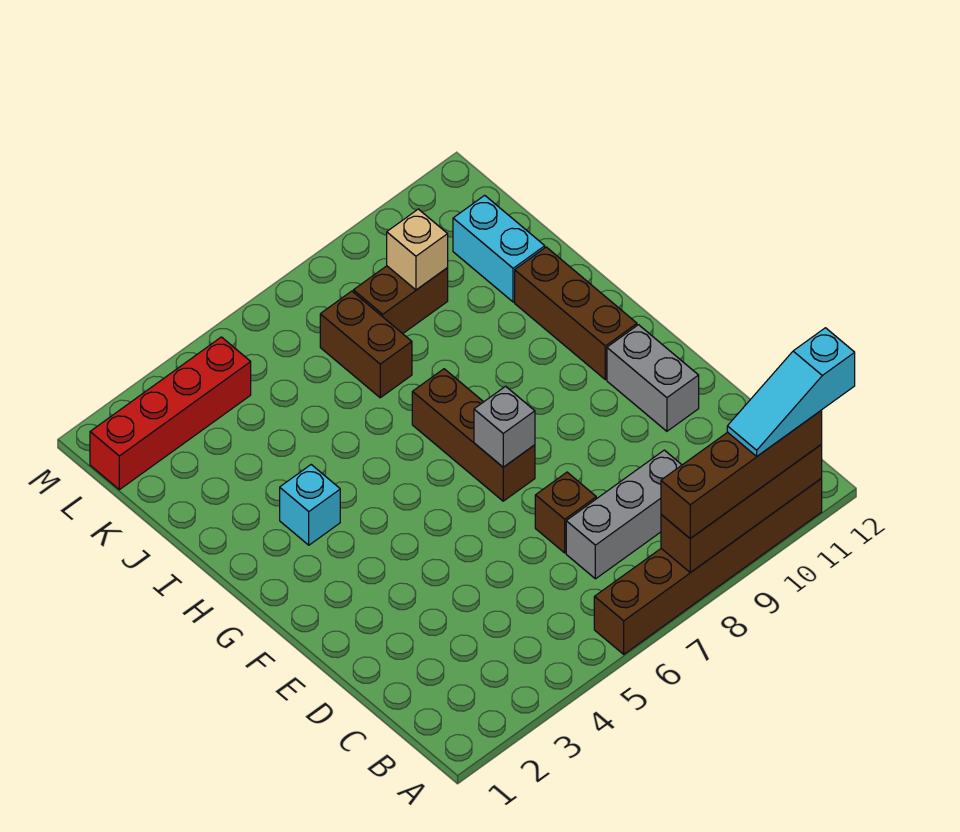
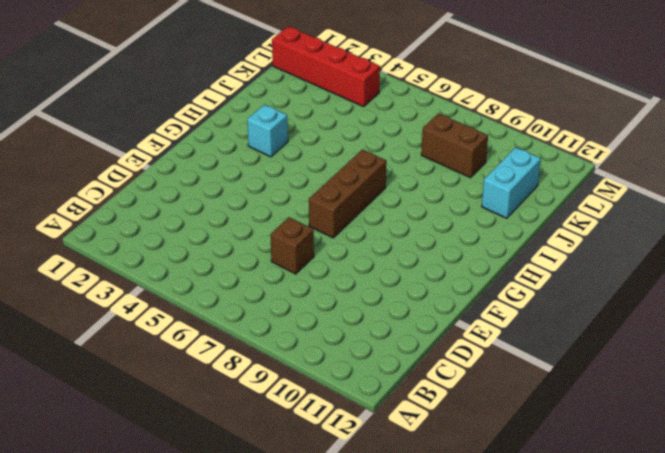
none -> brown brick A6:A11 level 1
none -> grey brick C7:C9 level 1
none -> grey brick E11:F11 level 1

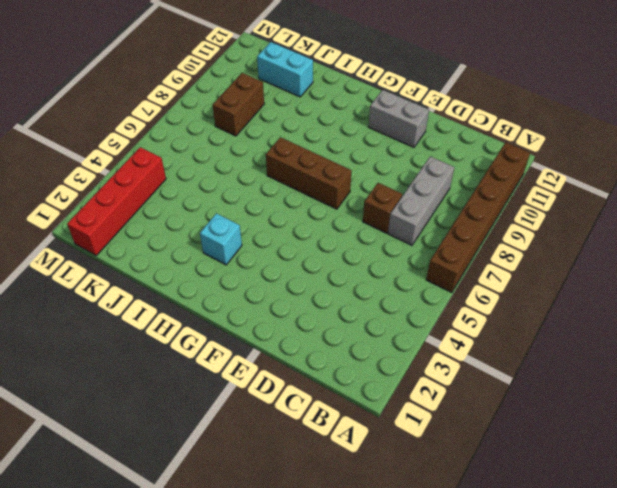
none -> brown brick G11:I11 level 1
none -> brown brick J7:K7 level 1
none -> brown brick A8:A11 level 2

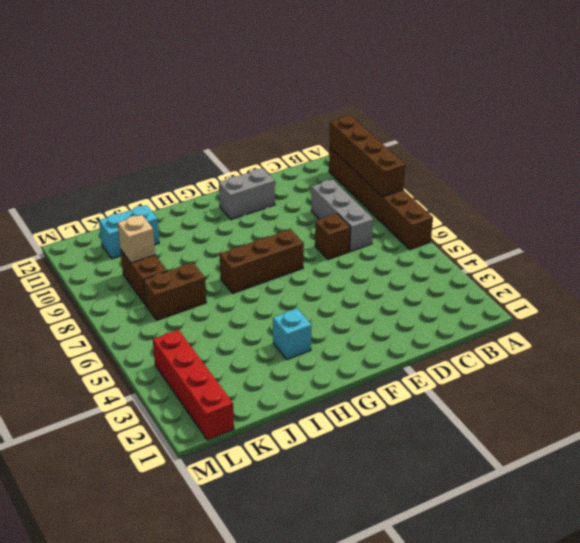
none -> brown brick G11:I11 level 1
none -> grey brick F7 level 2
none -> brown brick A8:A11 level 3

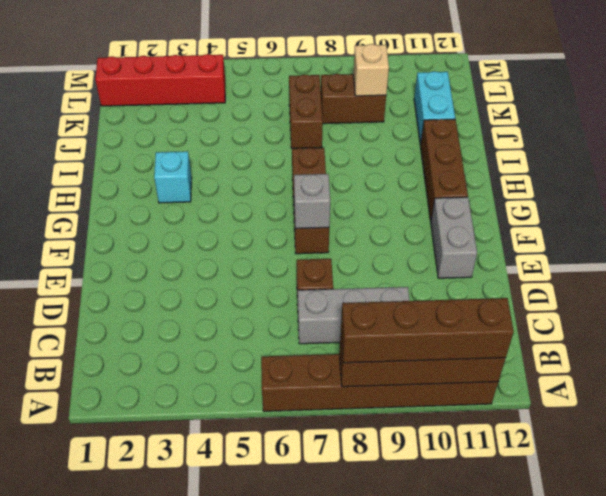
none -> cyan slope A10:A12 level 4 top 12

